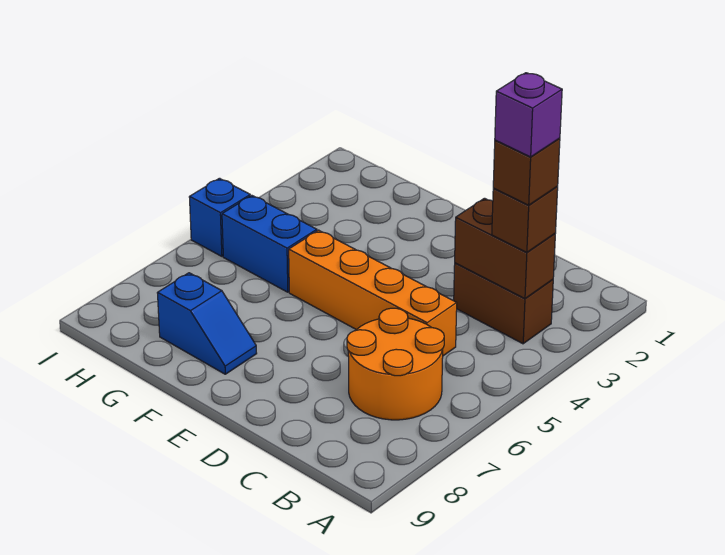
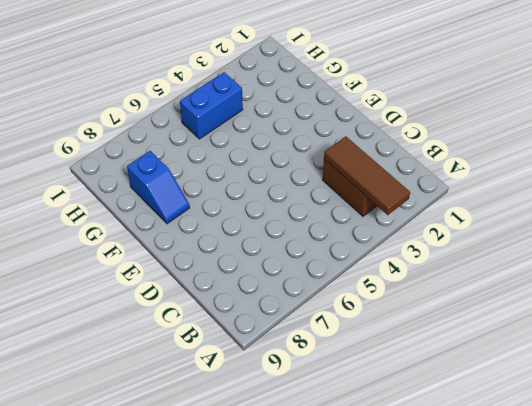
brown tile A3:C3 level 2 -> brown brick B3:C3 level 2
blue brick H4:H5 level 1 -> blue brick G5:H5 level 1
none -> orange round brick B6:C7 level 1
none -> orange brick C5:F5 level 1

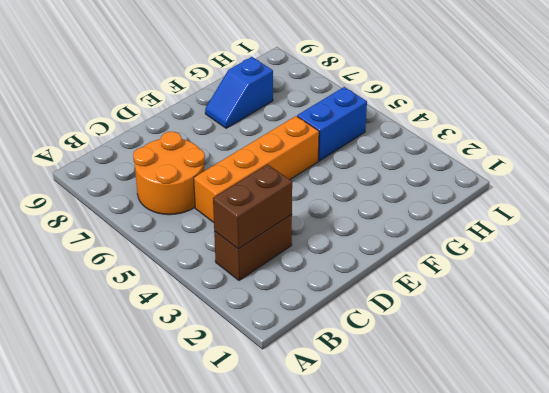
none -> blue brick I5 level 1
none -> brown brick B3 level 3

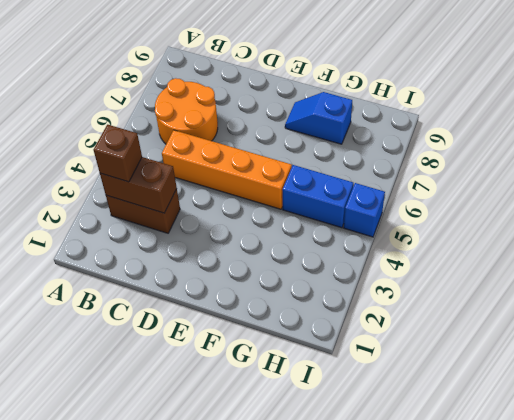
none -> brown brick B3 level 4
none -> purple brick B3 level 5

